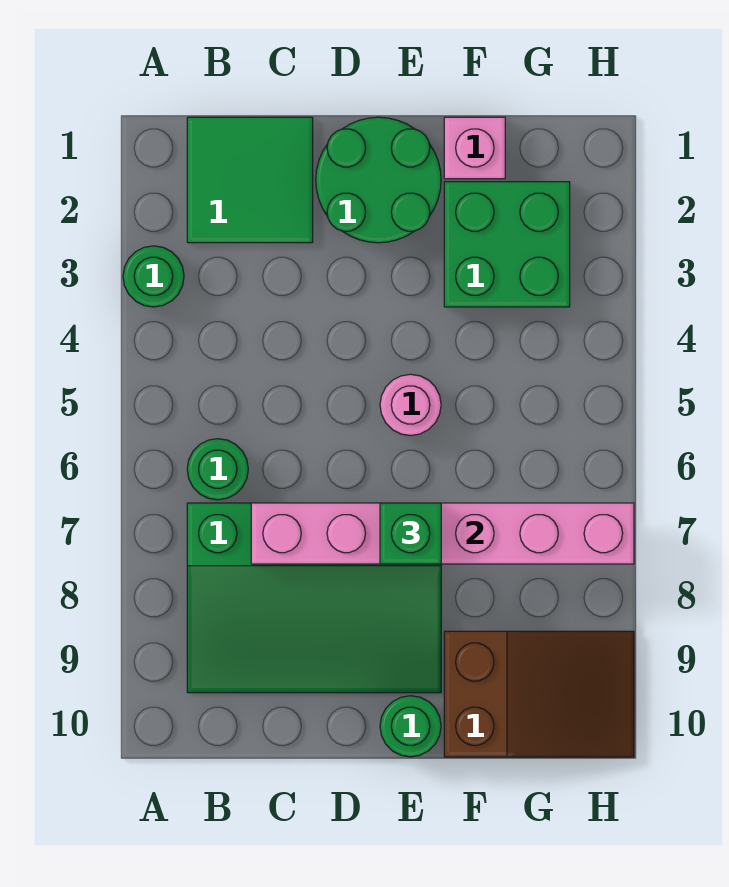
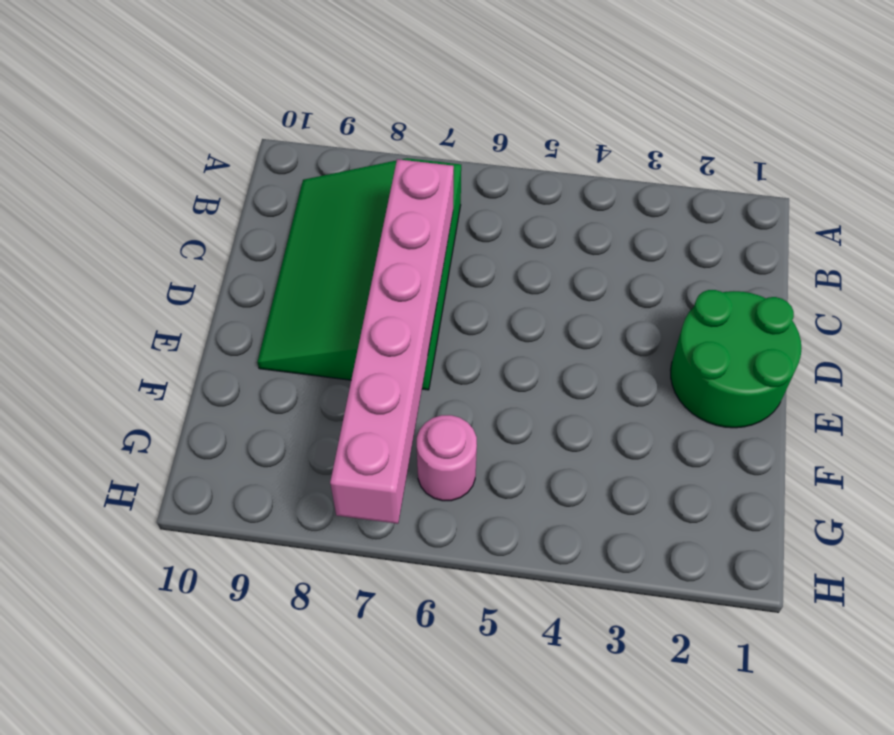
pink round brick G6 level 1 -> pink round brick E5 level 1
none -> green round brick A3 level 1
none -> green tile B1:C2 level 1
none -> green round brick B6 level 1

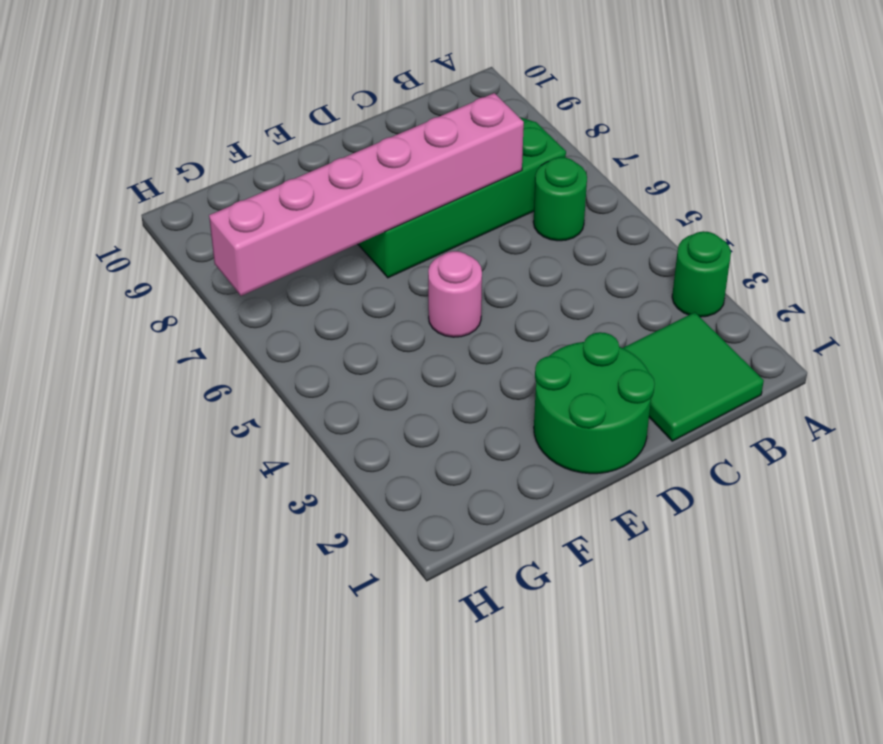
none -> green round brick E10 level 1
none -> pink brick F1 level 1
none -> green brick F2:G3 level 1

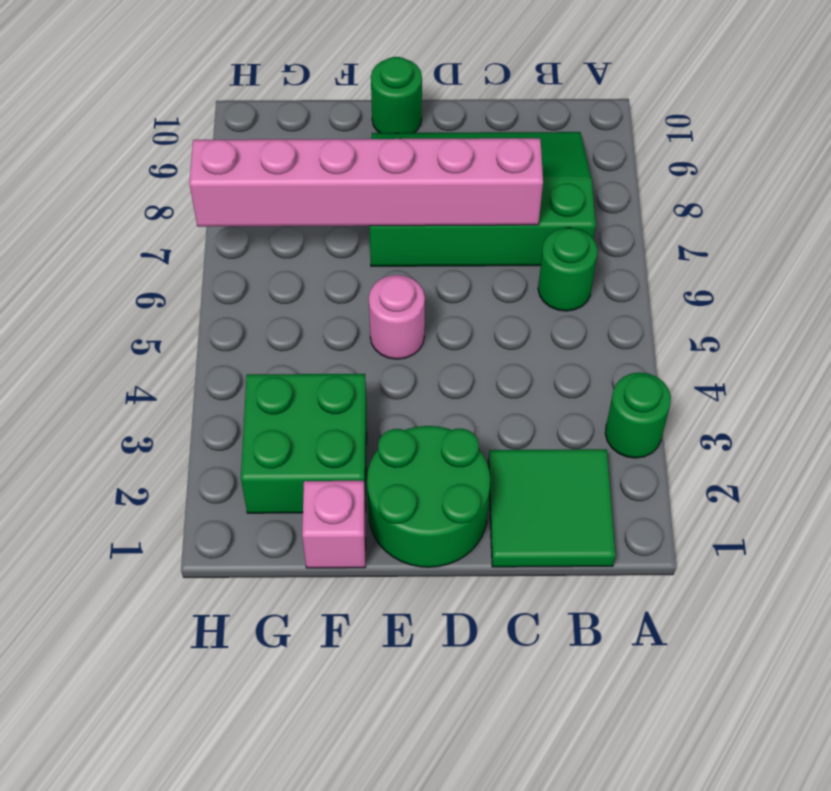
none -> brown slope F9:H10 level 1 top F
none -> green brick E7 level 3

